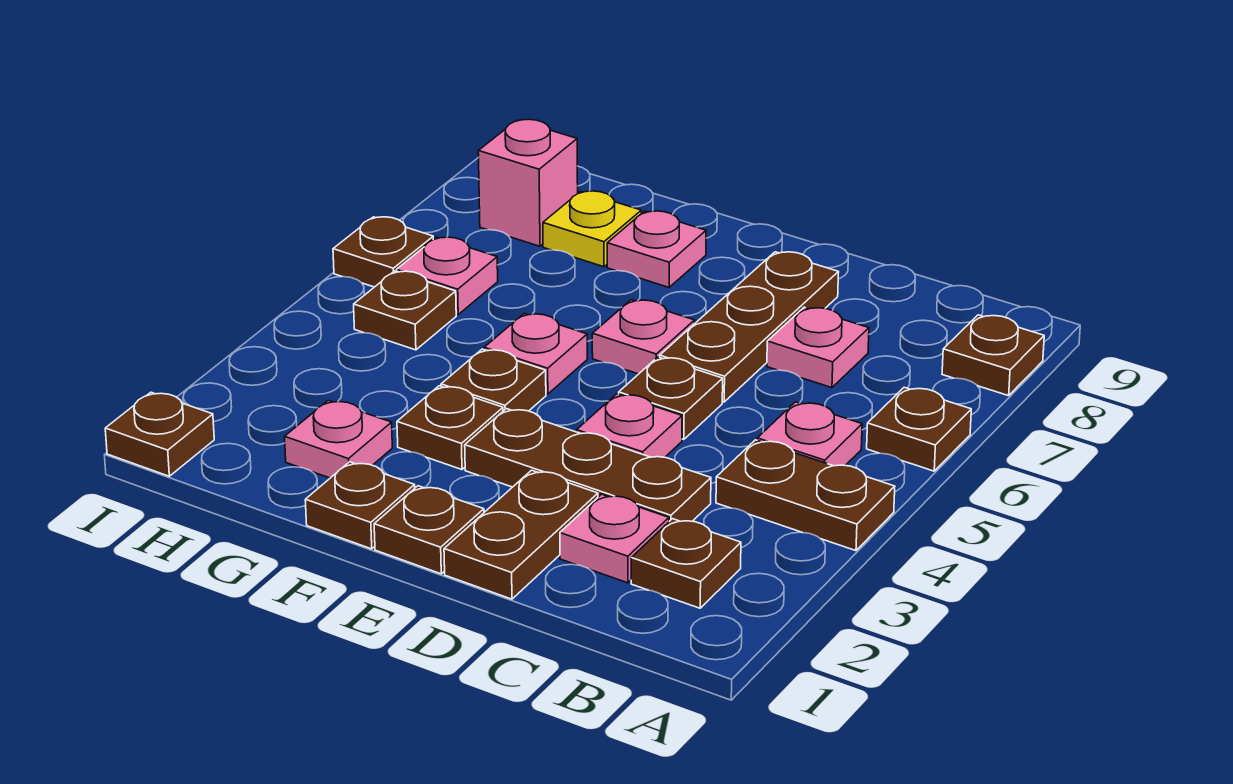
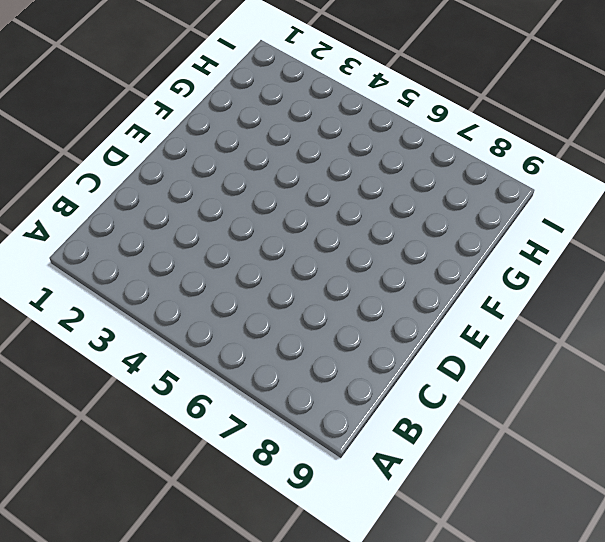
none -> brown plate A4:B4 level 1
none -> brown plate A6 level 1
none -> brown plate A8 level 1

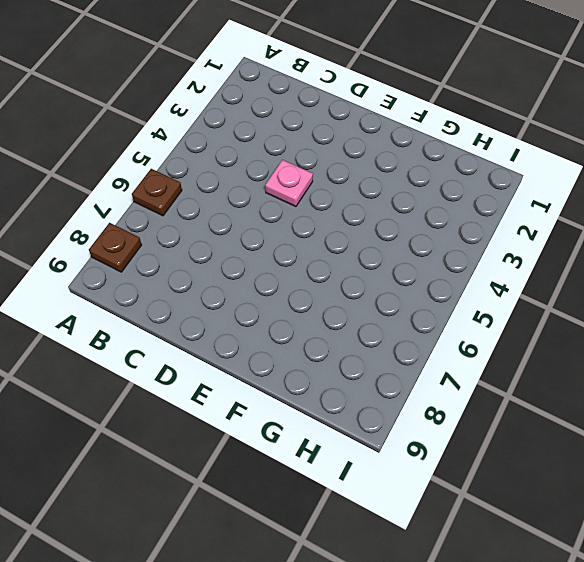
none -> brown plate A4:B4 level 1
none -> brown plate B2 level 1
none -> pink plate B5 level 1

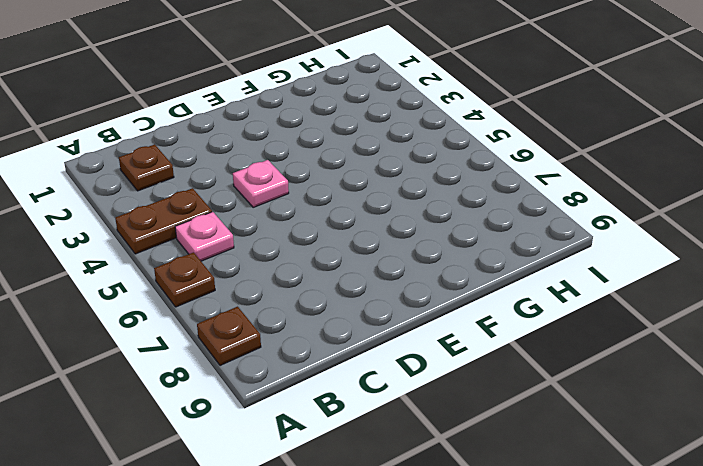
none -> pink plate C2 level 1
none -> brown plate C3:E3 level 1
none -> pink plate C7 level 1

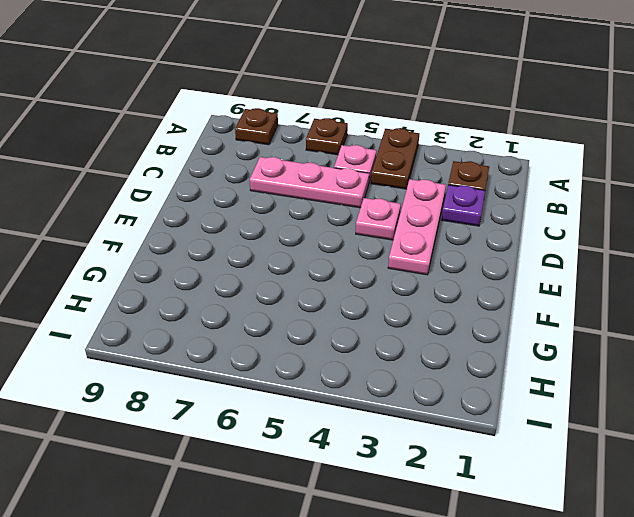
purple plate C2 level 1 -> pink plate C2 level 1
pink plate C3:E3 level 1 -> brown plate C3:E3 level 1
pink plate C5:C7 level 1 -> pink plate C7 level 1
none -> brown plate D1:D2 level 1
none -> brown plate D5 level 1
none -> brown plate D6:D8 level 1

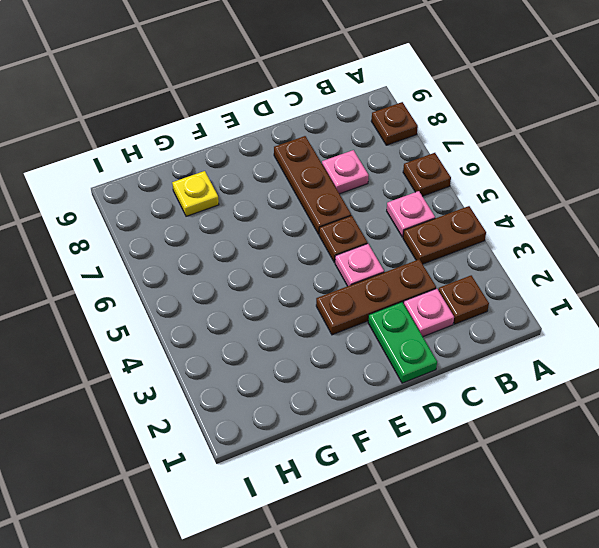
green plate D1:D2 level 1 -> brown plate D1:D2 level 1
none -> brown plate E1 level 1
none -> pink plate E6 level 1
none -> brown plate F1 level 1

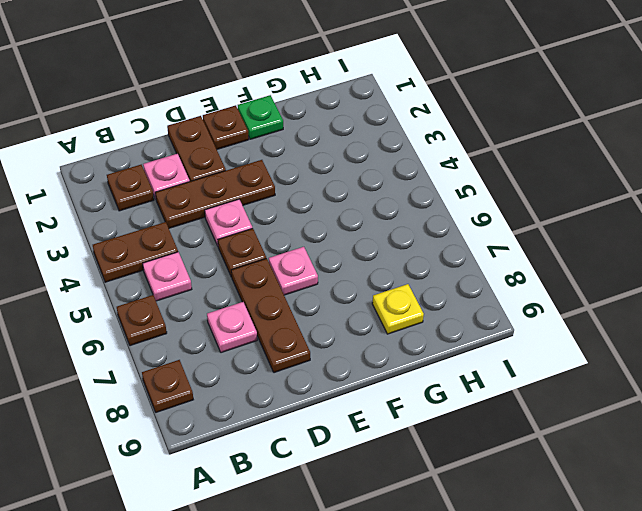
green plate F1 level 1 -> brown plate F1 level 1
none -> brown plate F3 level 1
none -> brown plate F4 level 1
none -> pink plate F5 level 1

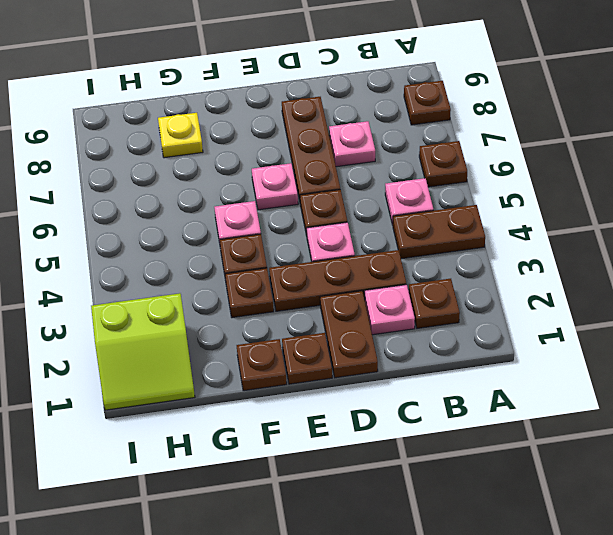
lime slope H1:I2 level 1 top 2 -> brown plate I1 level 1
none -> pink plate F8 level 1
none -> pink plate G2 level 1
none -> brown plate H5 level 1

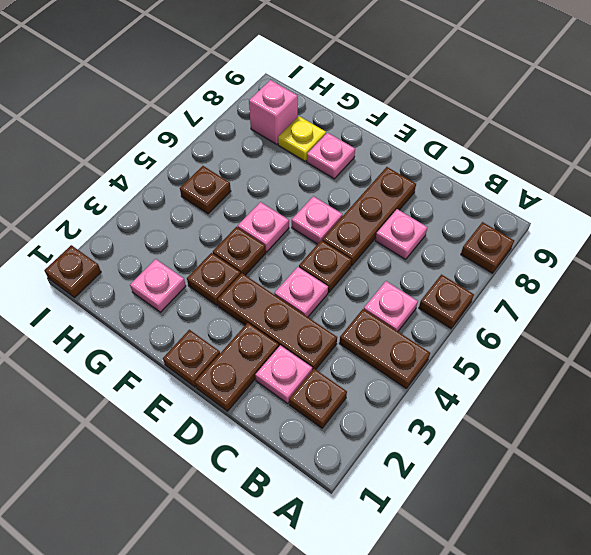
none -> brown plate F1 level 1
none -> pink plate H6 level 1
none -> brown plate I6 level 1

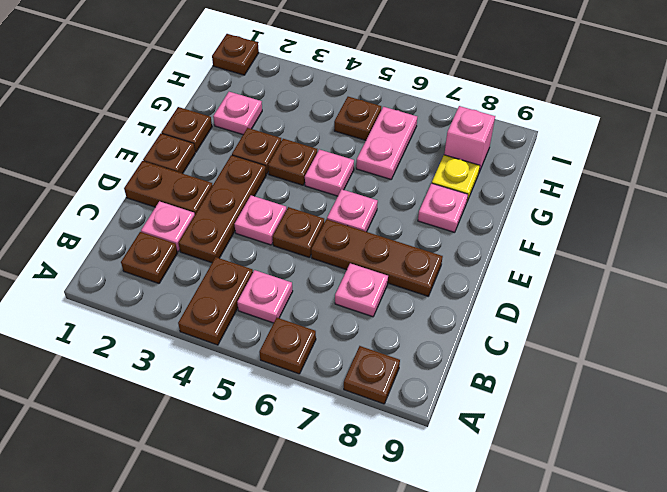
pink plate G6:H6 level 1 -> pink plate H6 level 1
none -> brown plate I6 level 1

